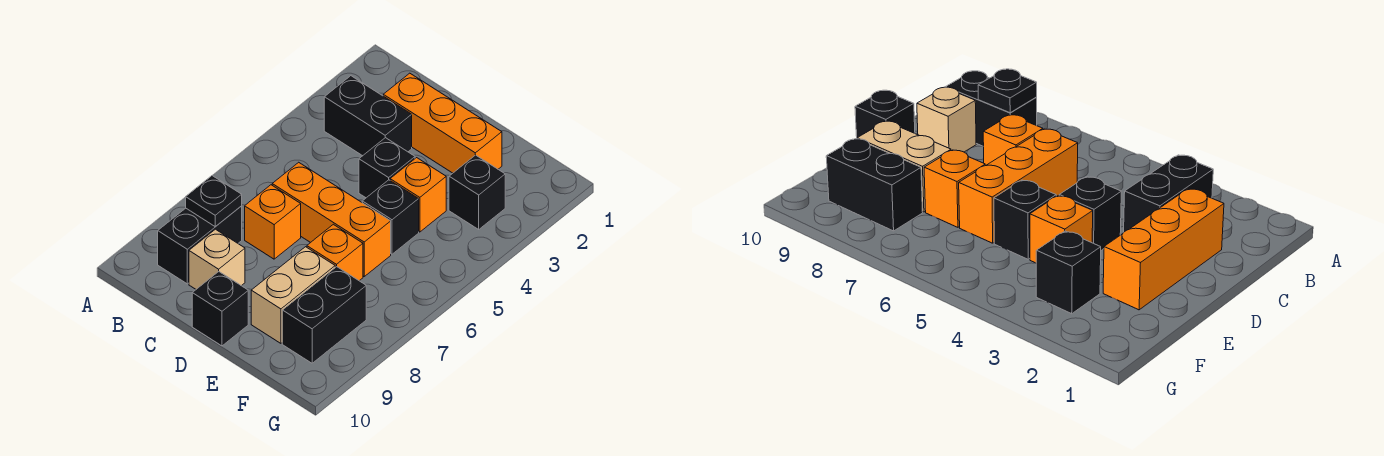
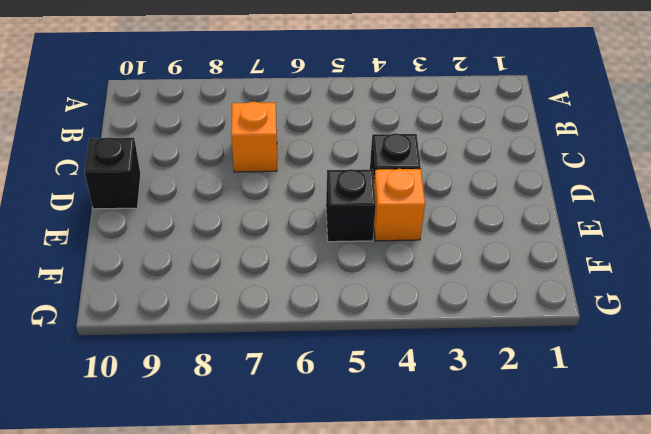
none -> black brick B3:C3 level 1
none -> black brick B8:B9 level 1
none -> orange brick C2:E2 level 1

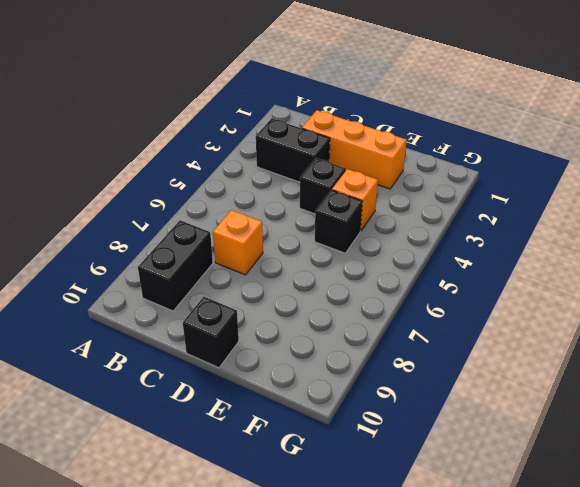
none -> orange brick C6:E6 level 1
none -> tan brick C9 level 1
none -> orange brick E7 level 1

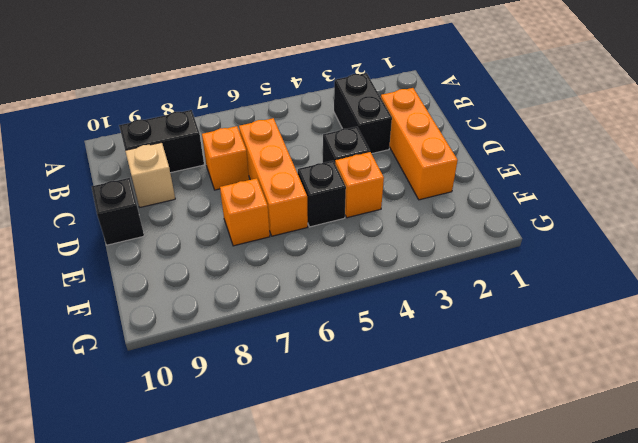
none -> tan brick E8:E9 level 1
none -> black brick F3 level 1
none -> black brick F8:F9 level 1

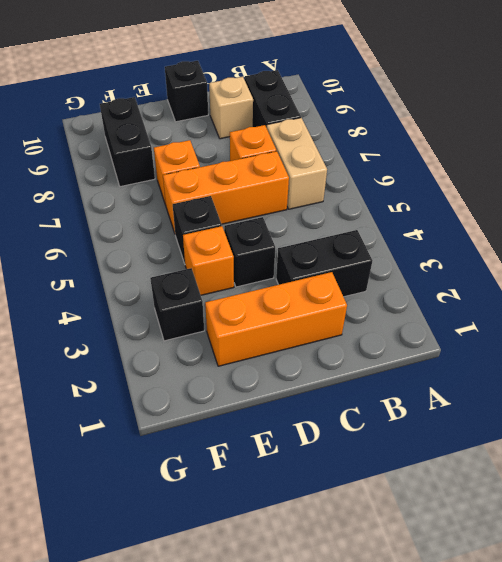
tan brick B6:B7 level 1 -> tan brick E8:E9 level 1
none -> black plate B8 level 2

